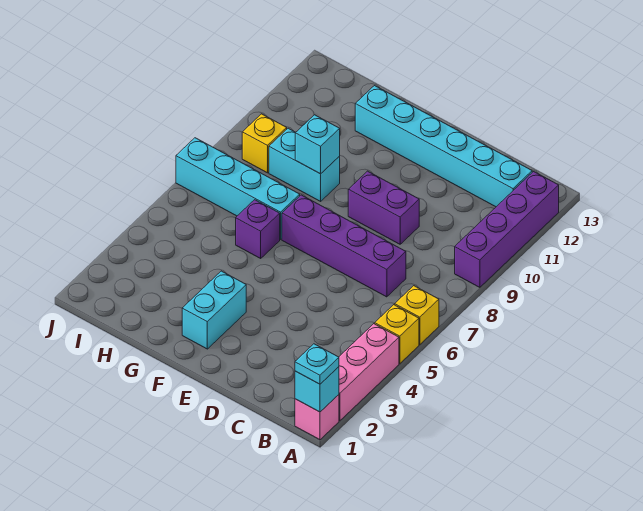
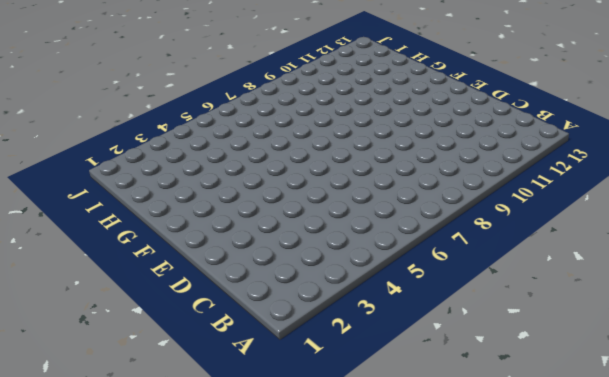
none -> pink brick A1 level 1
none -> pink brick A2:A4 level 1
none -> yellow brick A5 level 1

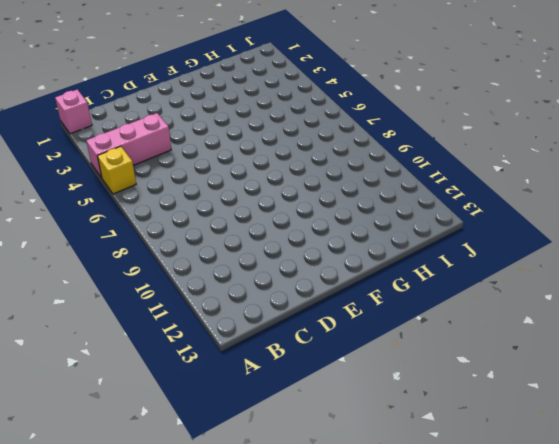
pink brick A4:C4 level 1 -> pink brick A2:A4 level 1
none -> yellow brick A6 level 1
none -> purple brick A9:A12 level 1
none -> cyan brick B12:G12 level 1

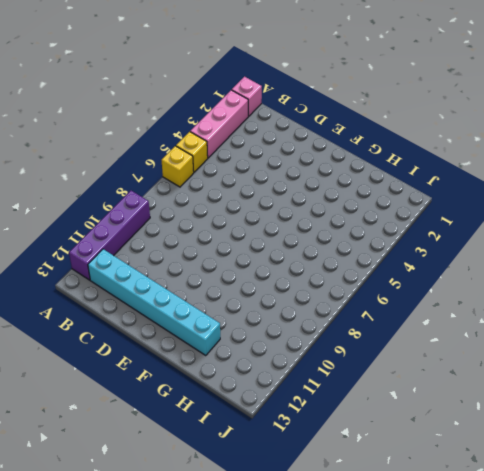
none -> purple brick C7:F7 level 1
none -> purple brick D9:E9 level 1
none -> cyan brick F2:F3 level 1

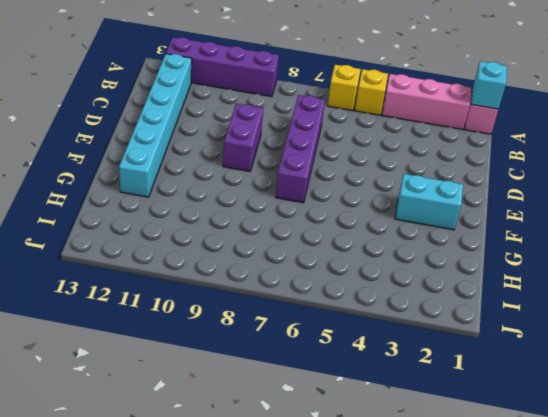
none -> purple brick G6 level 1
none -> cyan brick G7:J7 level 1
none -> cyan brick G9:H9 level 1

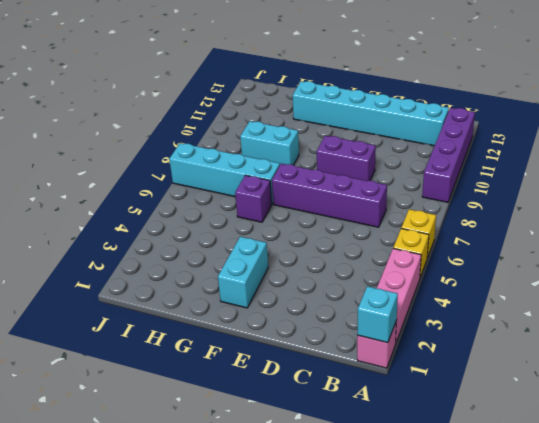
none -> yellow brick I9 level 1
none -> cyan brick G9 level 2
none -> cyan plate A1 level 3

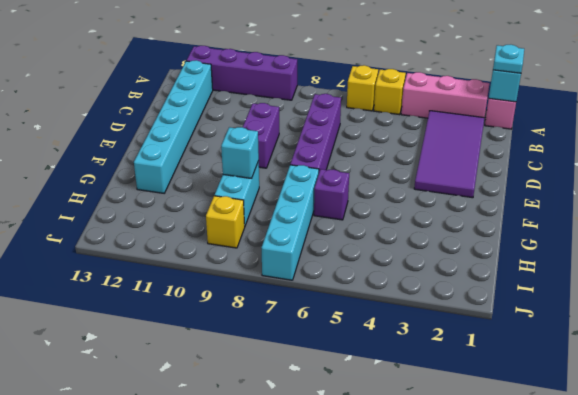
purple tile B2:E3 level 1 -> none
none -> cyan brick F2:F3 level 1

